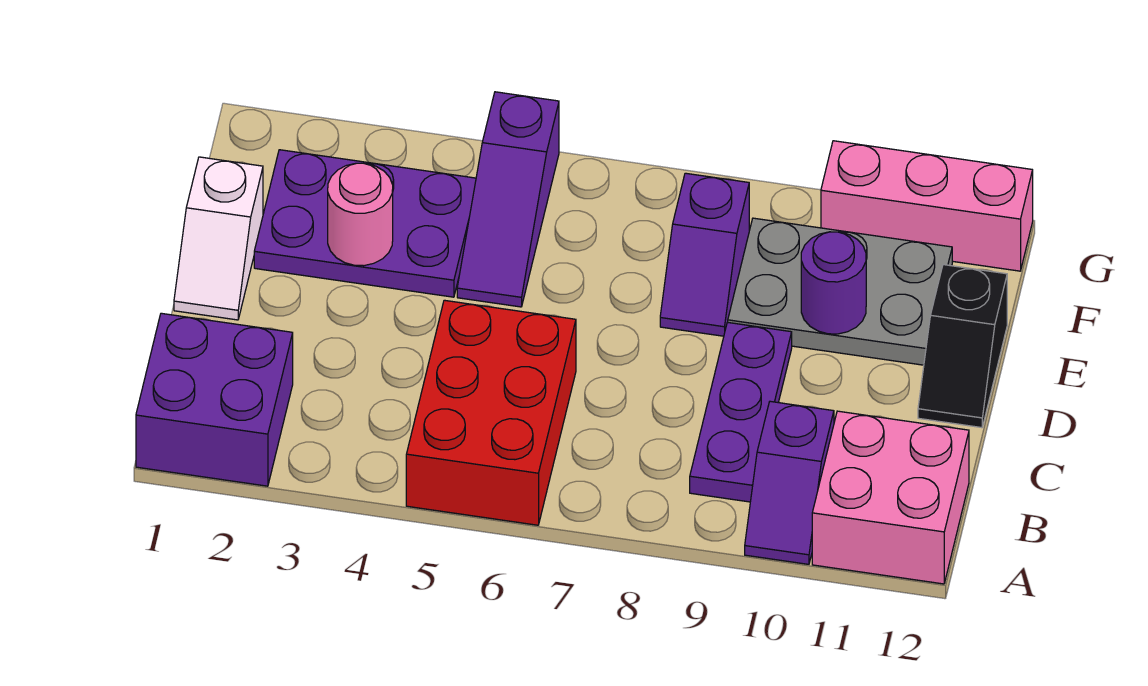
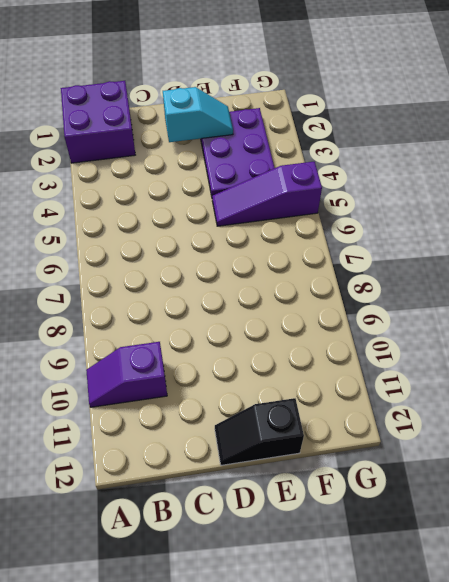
cyan slope D2:E2 level 2 top D -> none
none -> red brick A5:C6 level 1
none -> pink brick A11:B12 level 1
none -> purple plate B9:D9 level 1

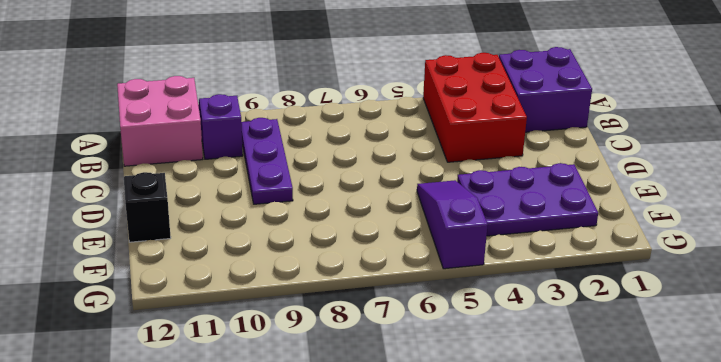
red brick A3:C4 level 1 -> red brick A5:C6 level 1
none -> white slope D1:E1 level 1 top E
none -> purple slope E8:F8 level 1 top F
none -> grey plate E9:F11 level 1

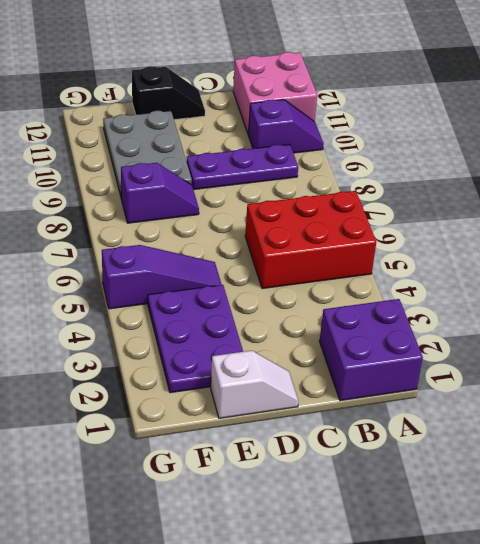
none -> pink brick G10:G12 level 1
none -> pink round brick E3 level 2
none -> purple round brick E10 level 2

